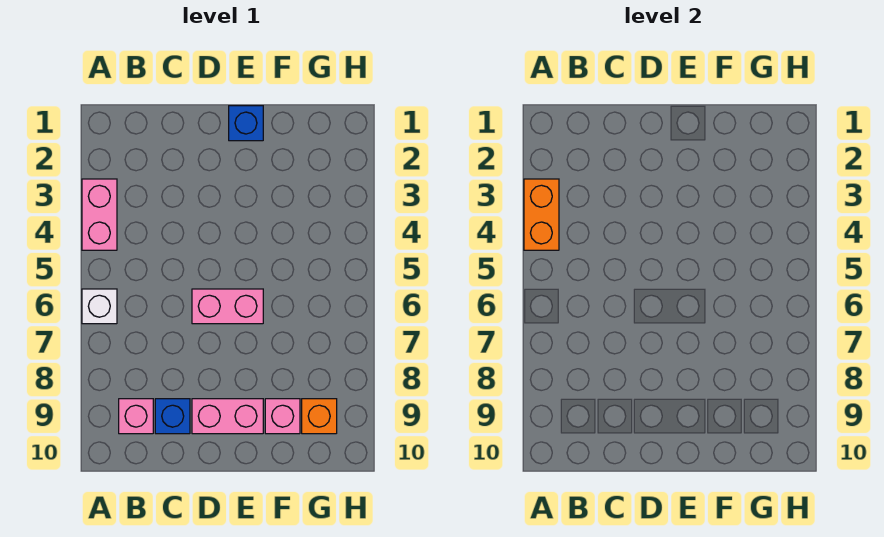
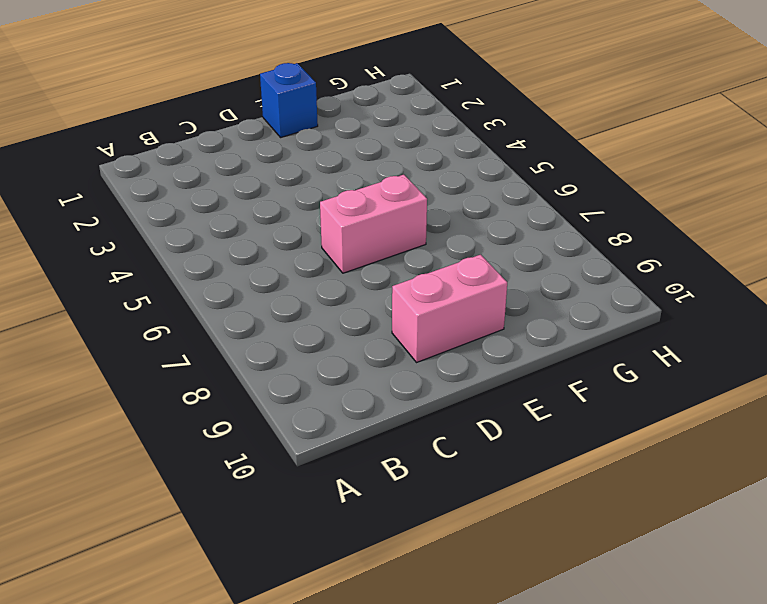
none -> pink brick A3:A4 level 1
none -> white brick A6 level 1

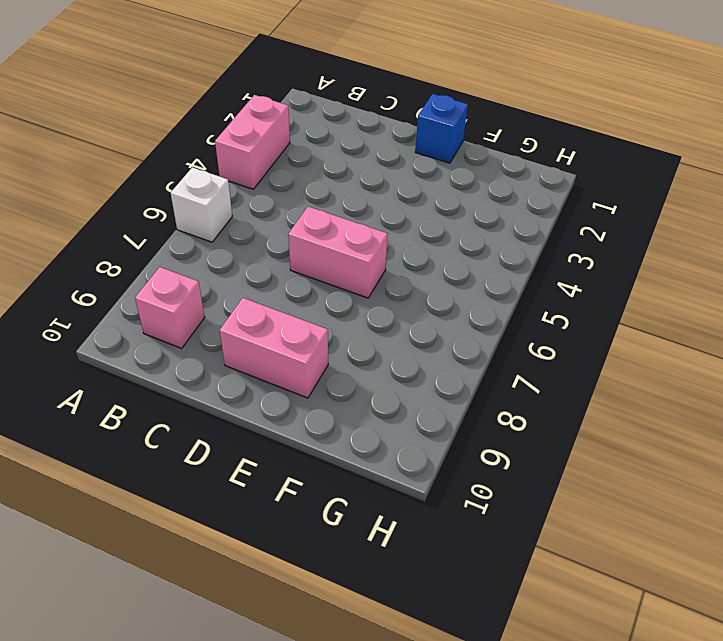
none -> blue brick C9 level 1
none -> pink brick F9 level 1

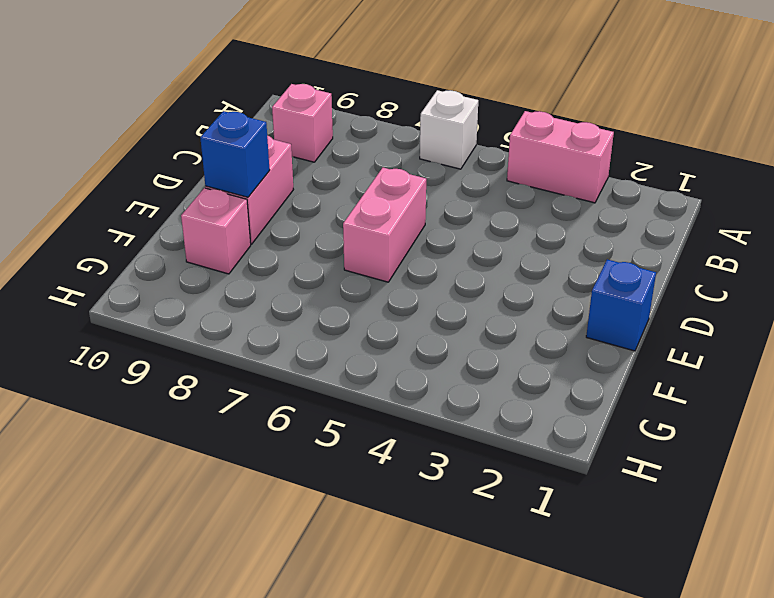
blue brick E9 level 2 -> blue brick C9 level 1
none -> orange brick G9 level 1
none -> orange brick A3:A4 level 2

